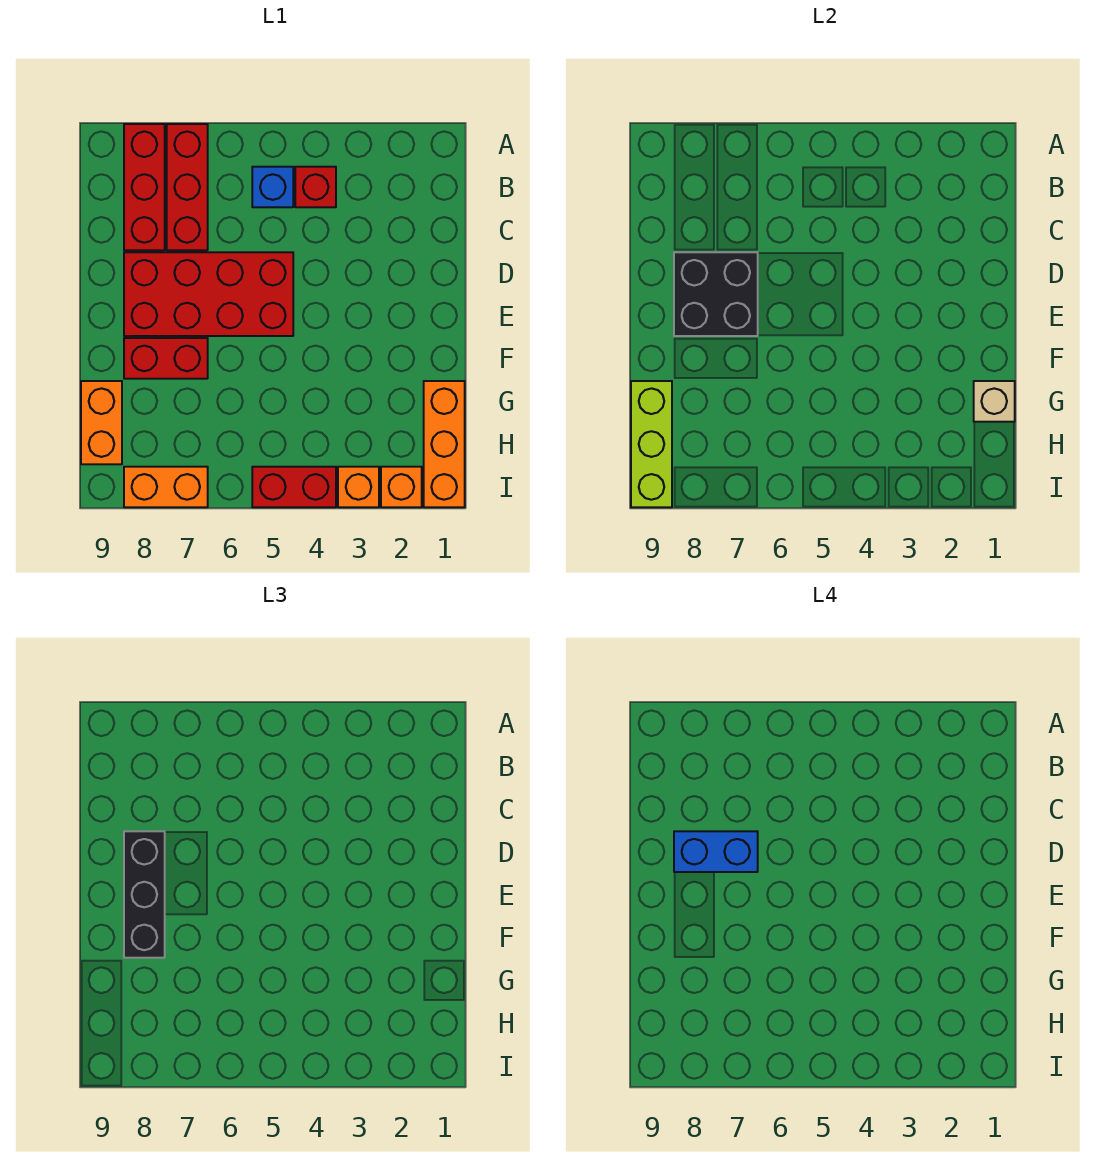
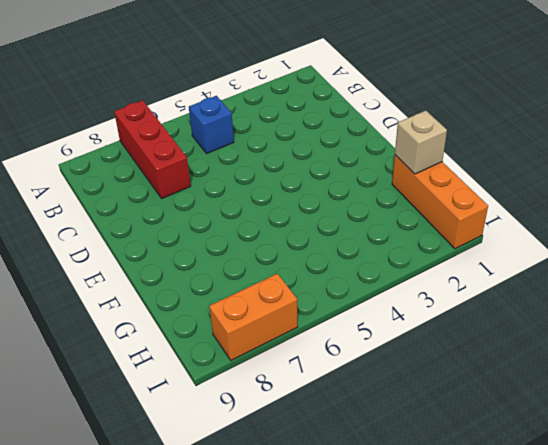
none -> red brick A8:C8 level 1
none -> red brick B4 level 1
none -> red brick D5:E8 level 1

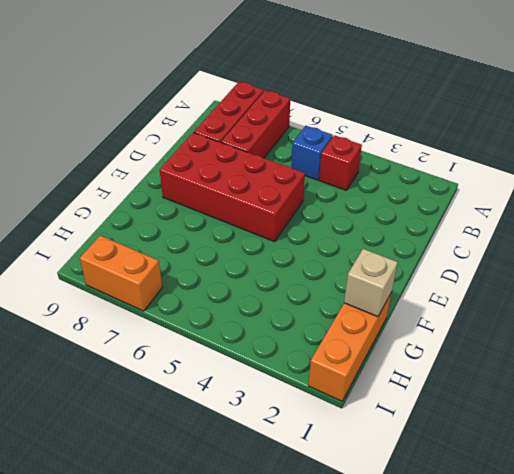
none -> red brick F7:F8 level 1
none -> orange brick G9:H9 level 1
none -> orange brick I2 level 1

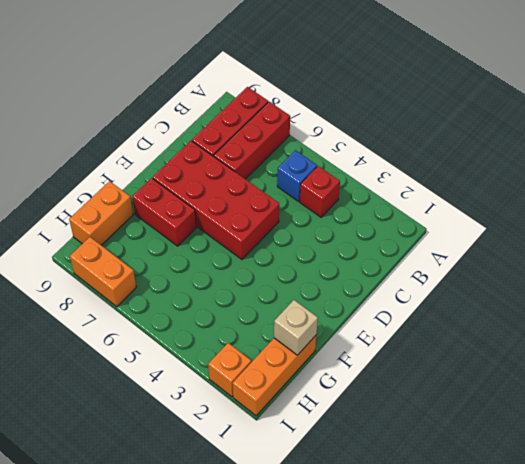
none -> orange brick I3 level 1
none -> red brick I4:I5 level 1
none -> black brick D7:E8 level 2

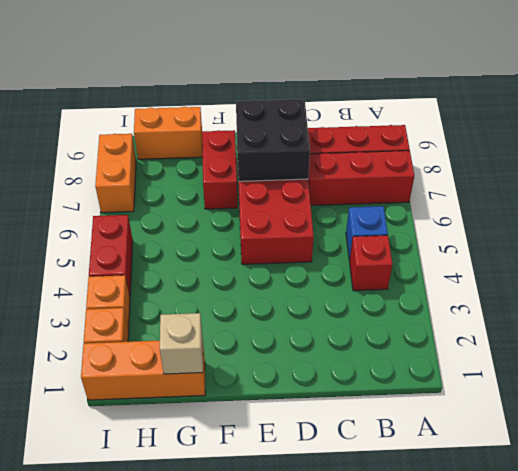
none -> lime brick G9:I9 level 2
none -> black brick D8:F8 level 3
none -> blue brick D7:D8 level 4

